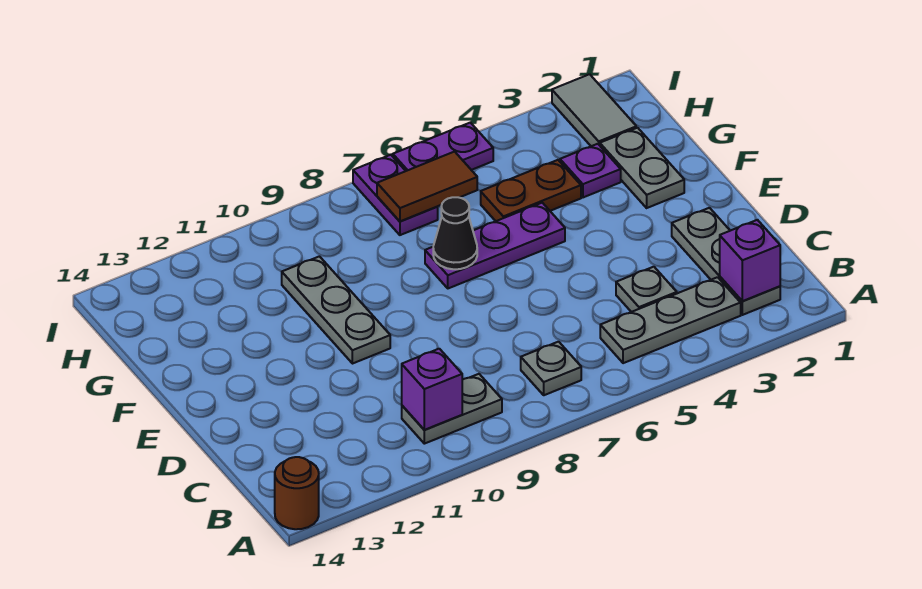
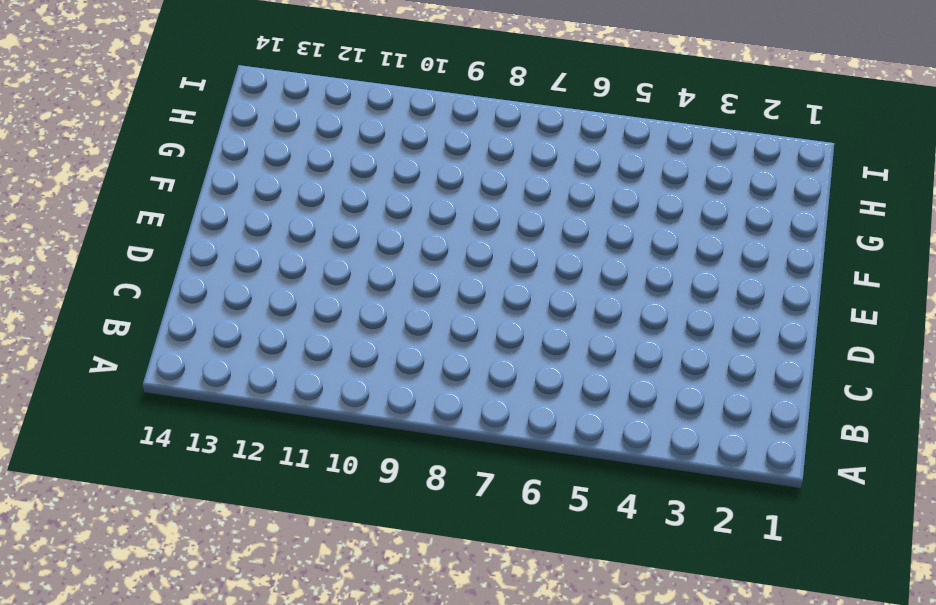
none -> brown round brick A14 level 1
none -> grey plate B2:D2 level 1
none -> grey plate B3:B5 level 1

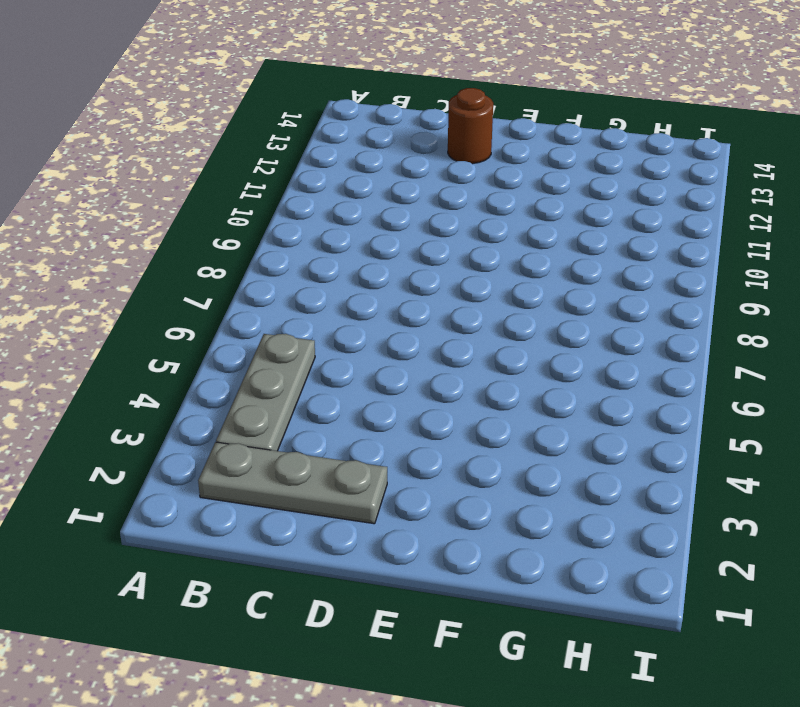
brown round brick D13 level 1 -> brown round brick A14 level 1
none -> grey plate B7 level 1
none -> grey plate B9:B10 level 1
none -> grey plate C4 level 1

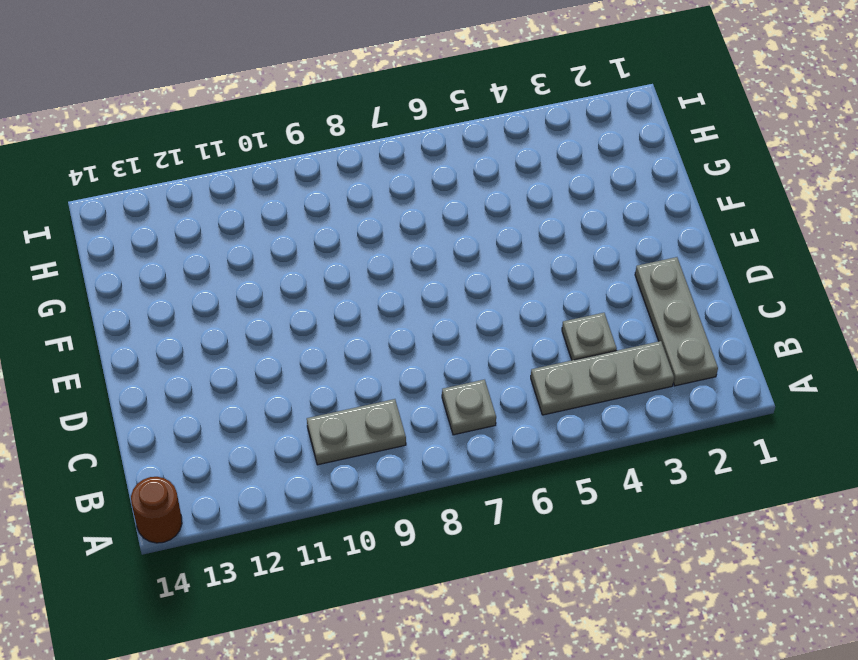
none -> grey plate E10:G10 level 1
none -> grey plate F2:G2 level 1
none -> purple plate F5:F7 level 1

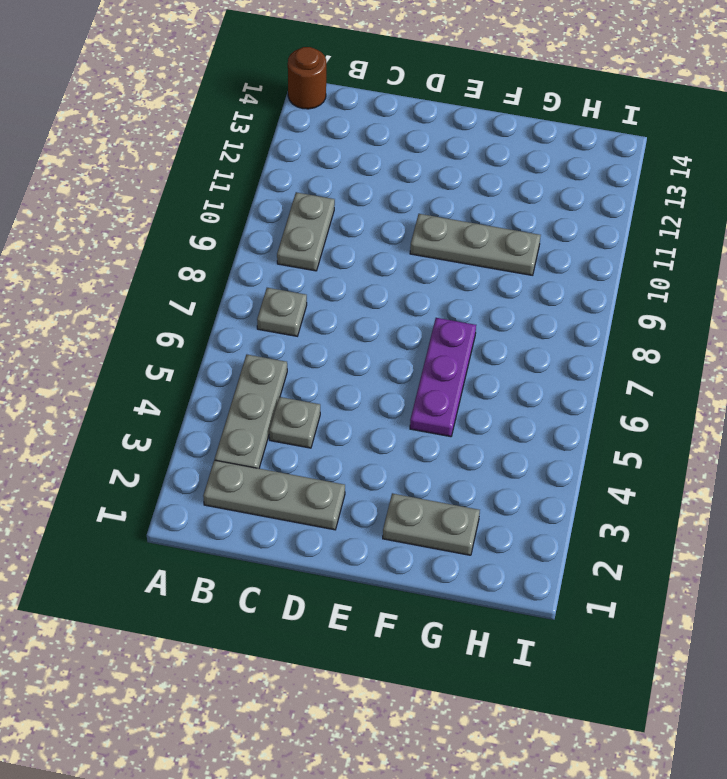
none -> purple plate G3 level 1
none -> brown plate G4:G5 level 1
none -> grey tile H2:I2 level 1

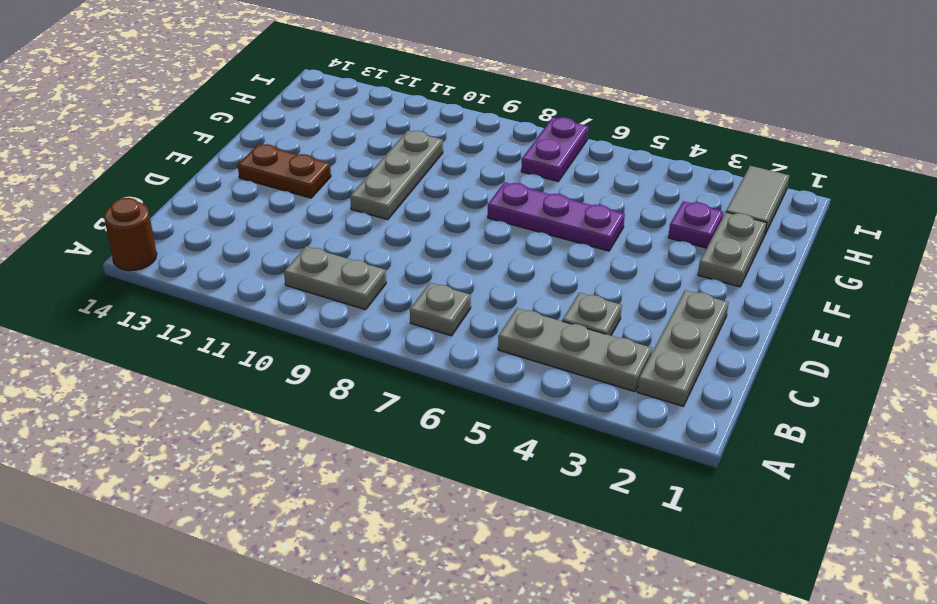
brown plate E12:E13 level 1 -> brown plate G4:G5 level 1
none -> purple plate I5:I6 level 1
none -> purple brick B2 level 2
none -> purple brick B10 level 2

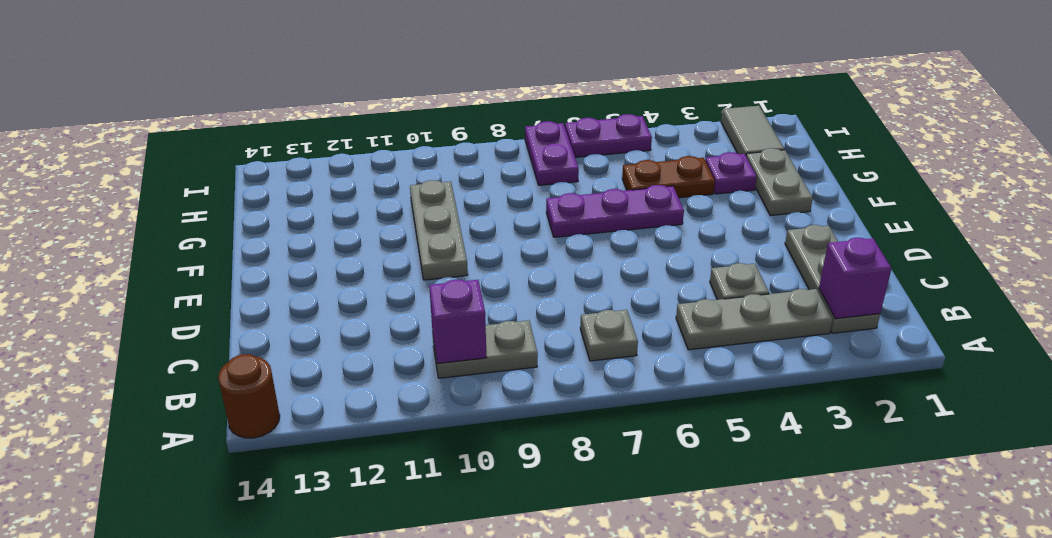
none -> black cone F7 level 2
none -> brown tile H6:H7 level 2

